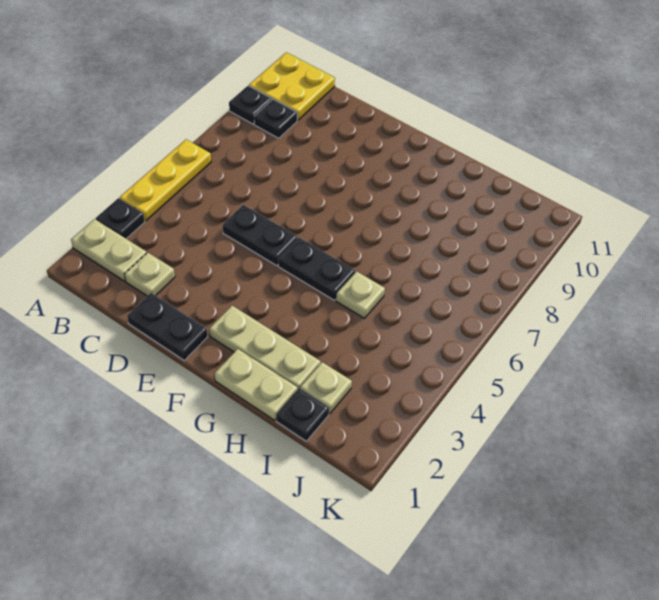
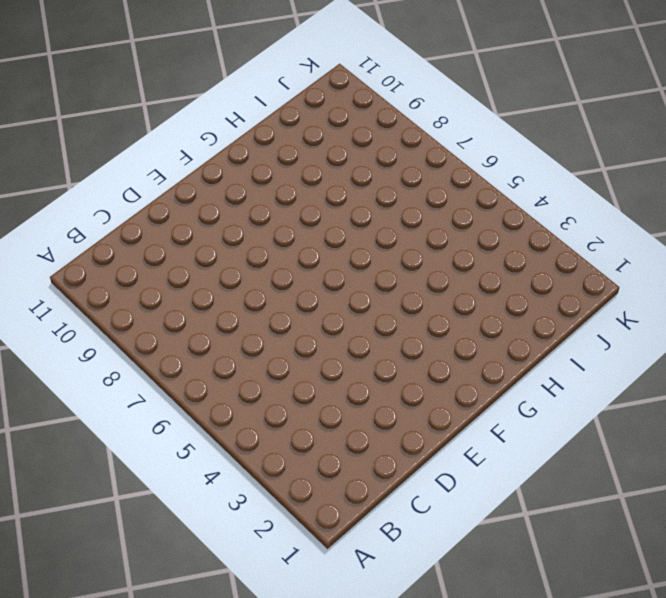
none -> tan plate A2:B2 level 1
none -> black plate A3 level 1
none -> yellow plate A4:A6 level 1

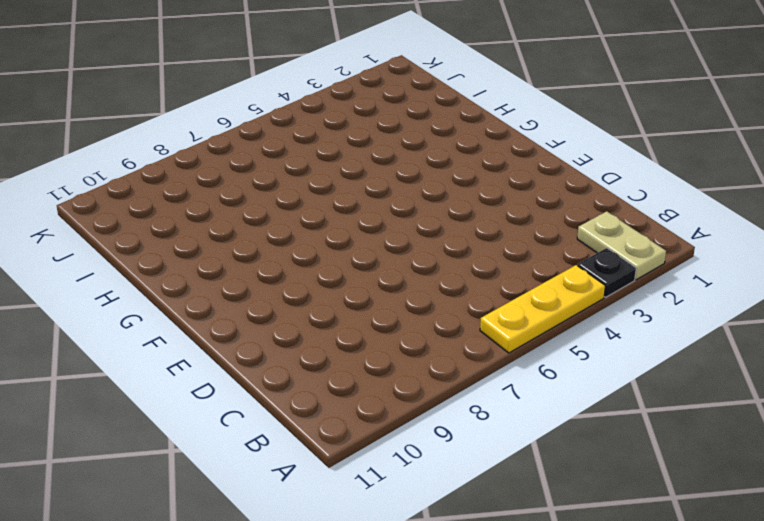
none -> black plate A9 level 1
none -> yellow plate A10:B11 level 1
none -> black plate B9 level 1

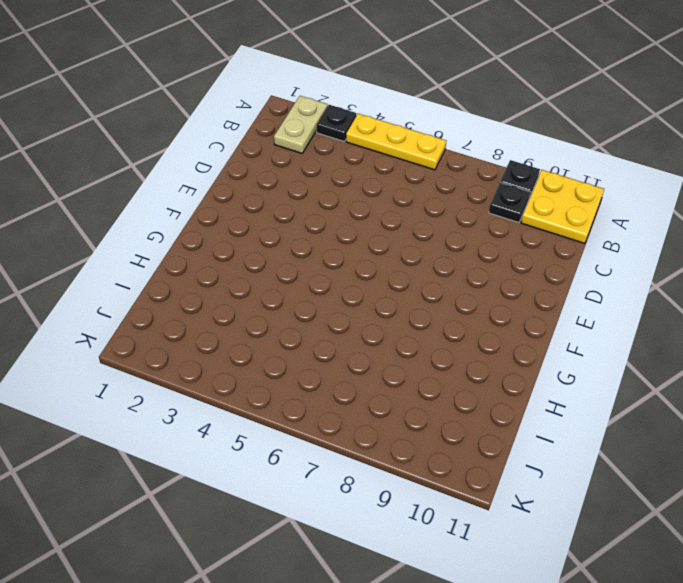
none -> tan plate C2 level 1
none -> black plate D1:E1 level 1
none -> black plate D5:E5 level 1

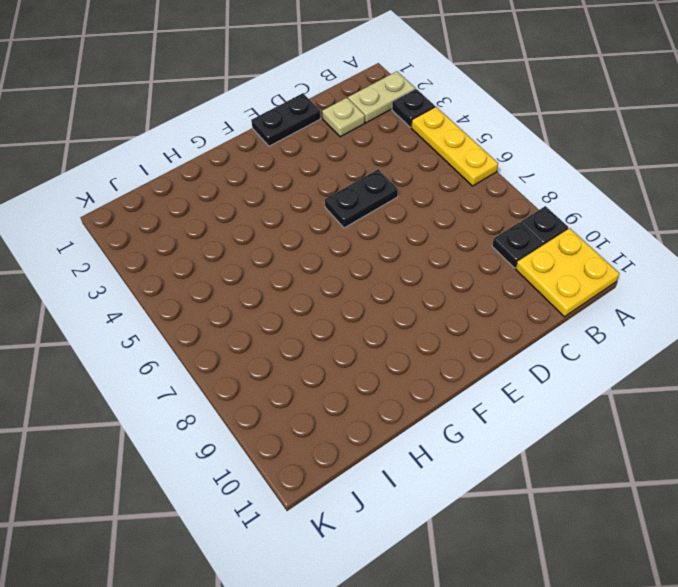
none -> tan plate F2:H2 level 1
none -> black plate F5:G5 level 1
none -> tan plate G1:H1 level 1

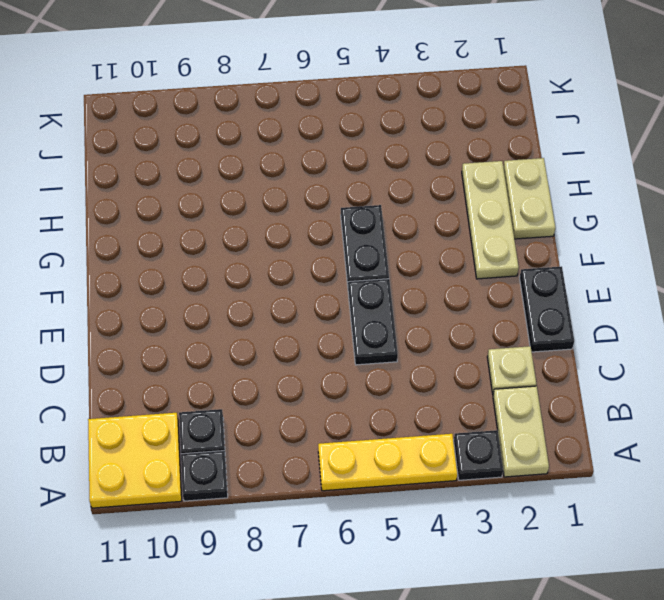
none -> tan plate H5 level 1
none -> black plate I1 level 1
none -> tan plate I2 level 1

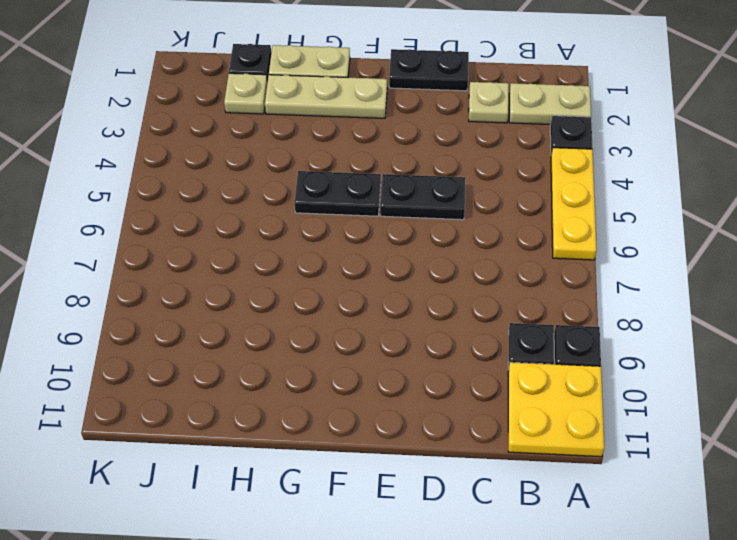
none -> tan plate H5 level 1

